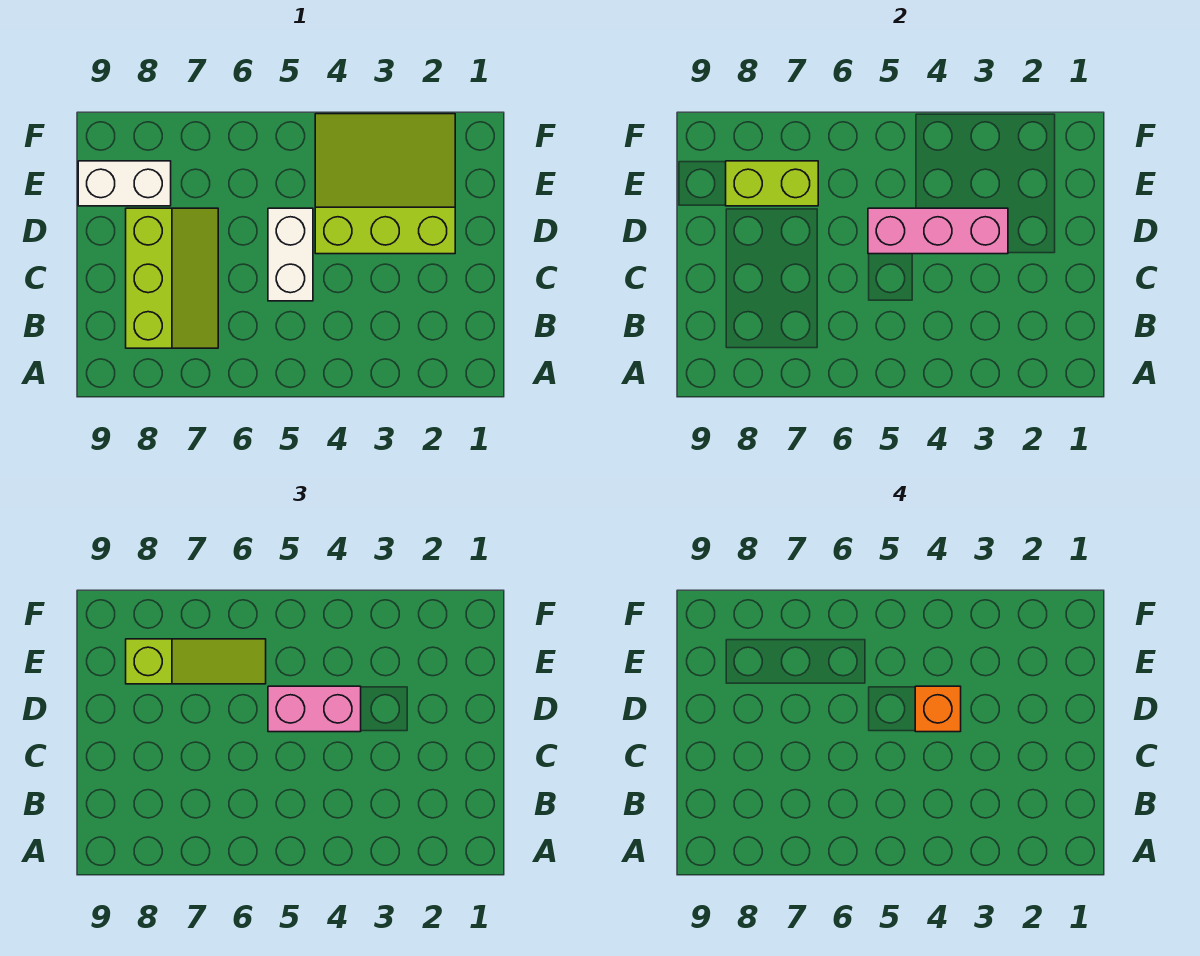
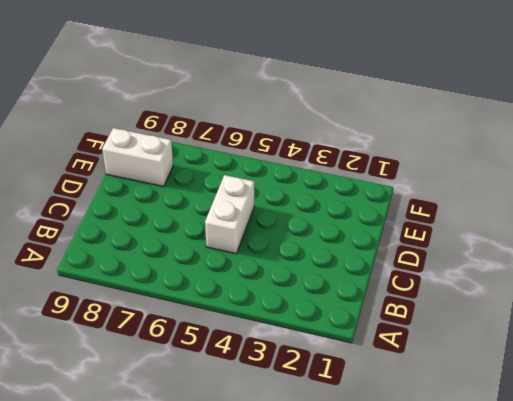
none -> lime slope B7:D8 level 1 top 8
none -> lime slope D2:F4 level 1 top D

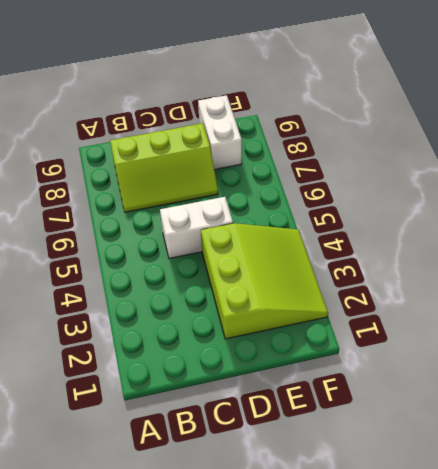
none -> pink brick D3:D5 level 2
none -> lime brick E7:E8 level 2

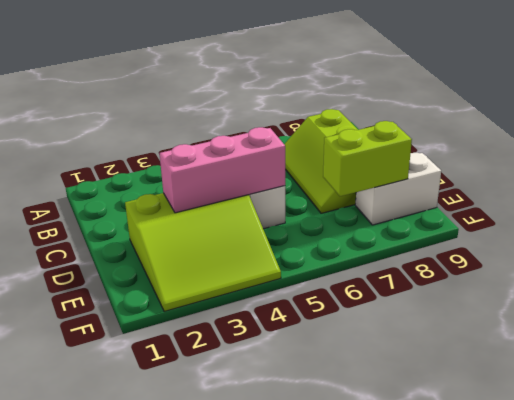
none -> pink brick D4:D5 level 3
none -> lime slope E6:E8 level 3 top 8

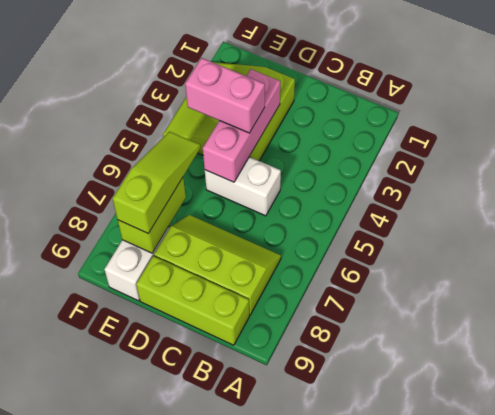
lime brick B9:D9 level 1 -> none
pink brick D4:E4 level 3 -> pink brick D4:D5 level 3
none -> orange brick D4 level 4

